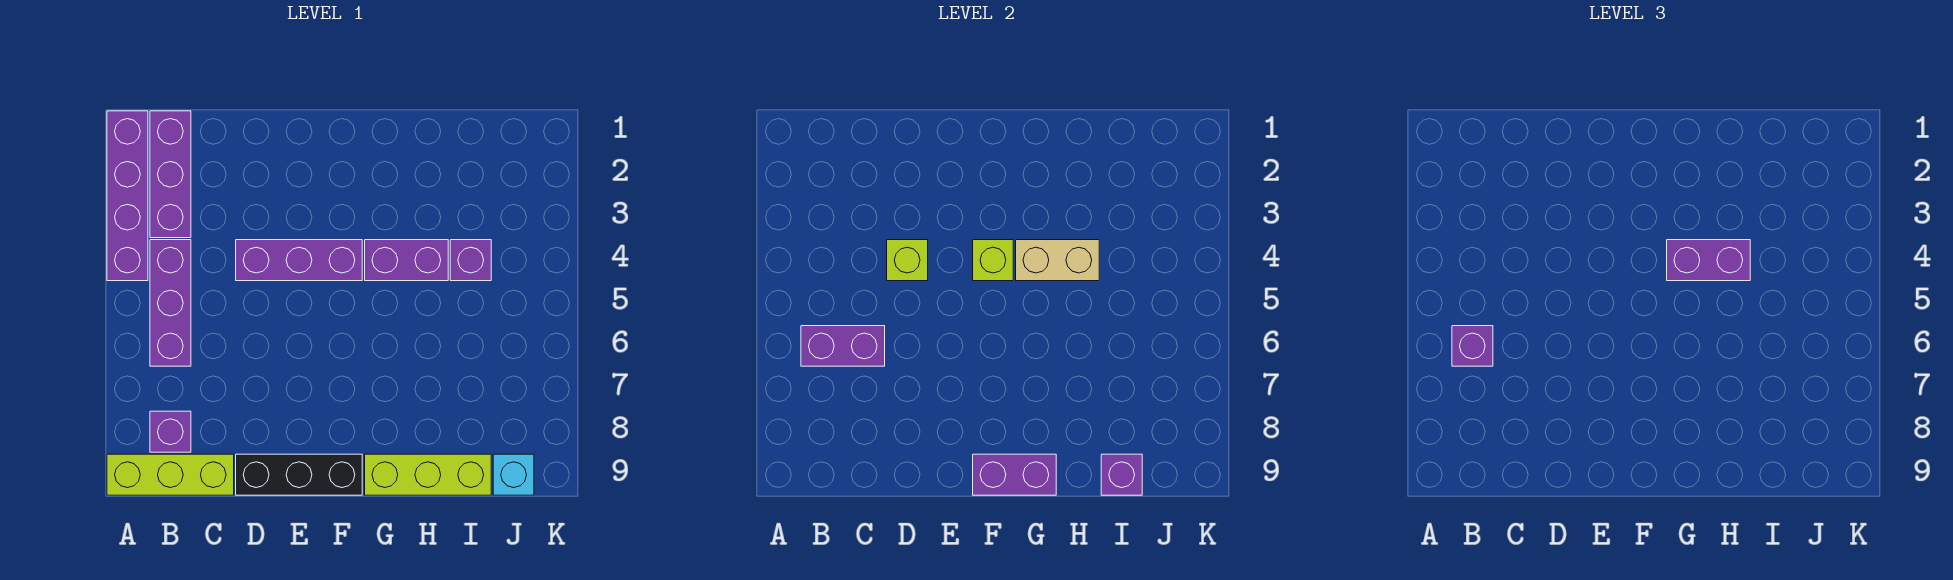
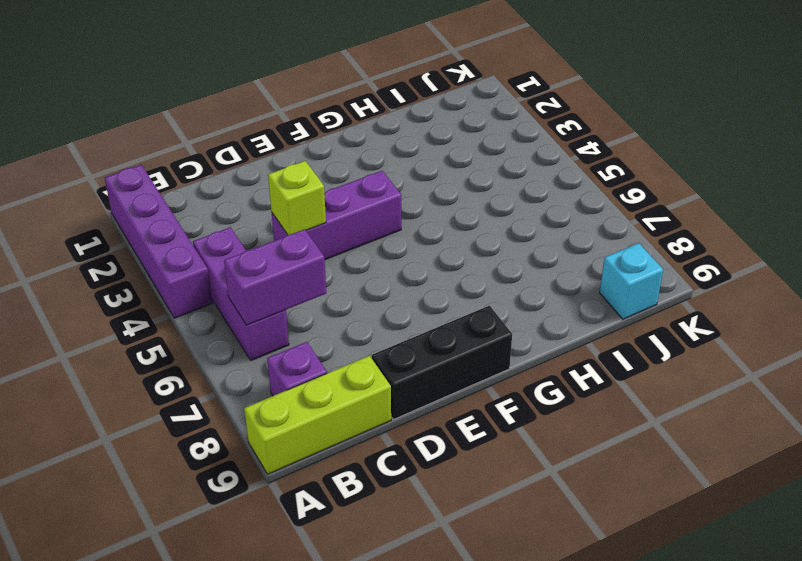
none -> purple brick B1:B3 level 1
none -> purple brick G4:H4 level 1
none -> lime brick G9:I9 level 1

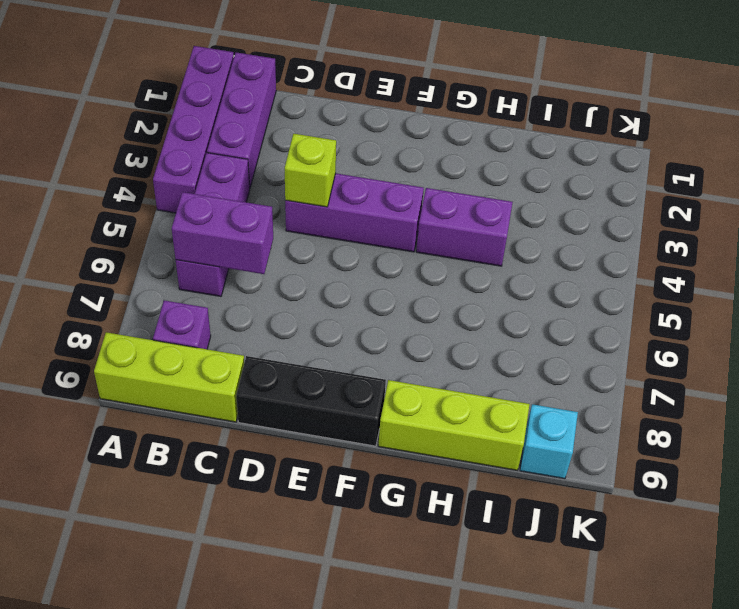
none -> purple brick I4 level 1
none -> lime brick F4 level 2
none -> purple brick F9:G9 level 2

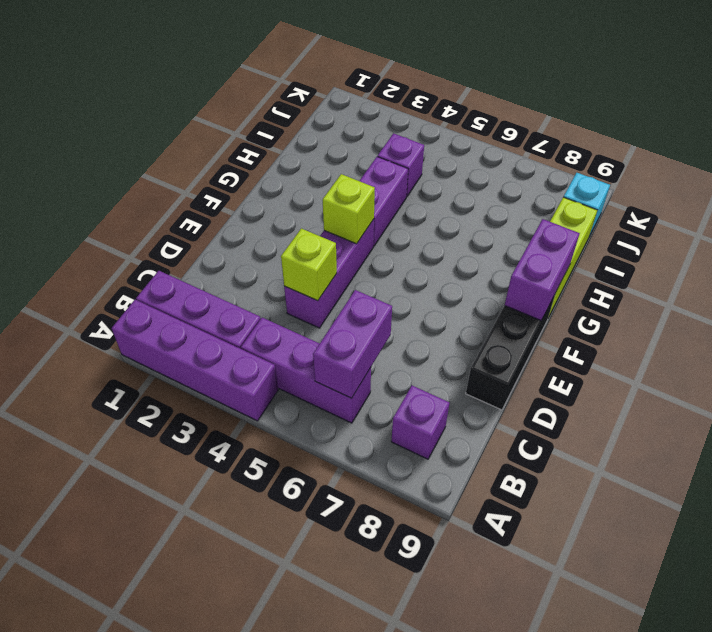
none -> lime brick A9:C9 level 1
none -> tan brick G4:H4 level 2
none -> purple brick I9 level 2

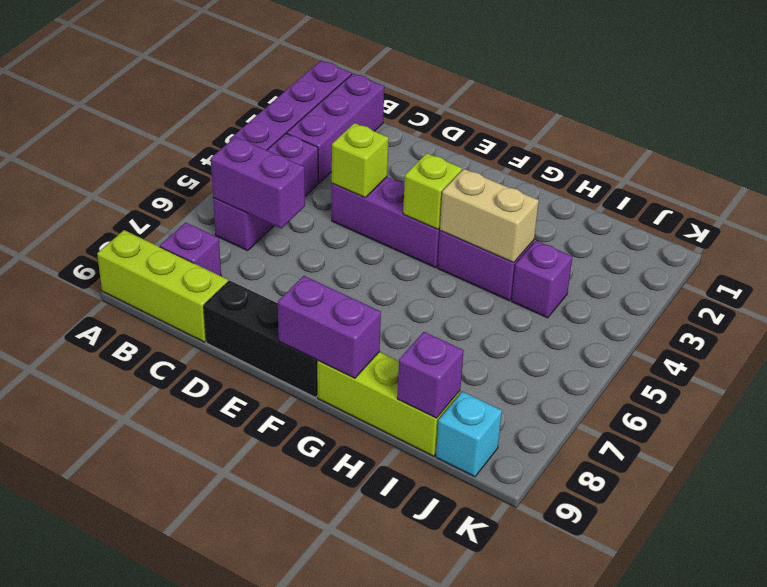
none -> purple brick B6 level 3
none -> purple brick G4:H4 level 3

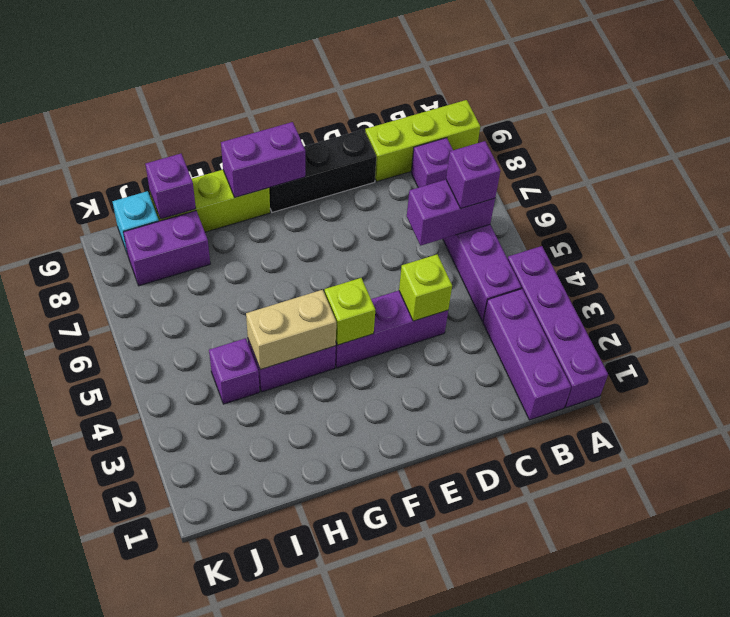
purple brick I8:J8 level 1 -> purple brick G4:H4 level 3

